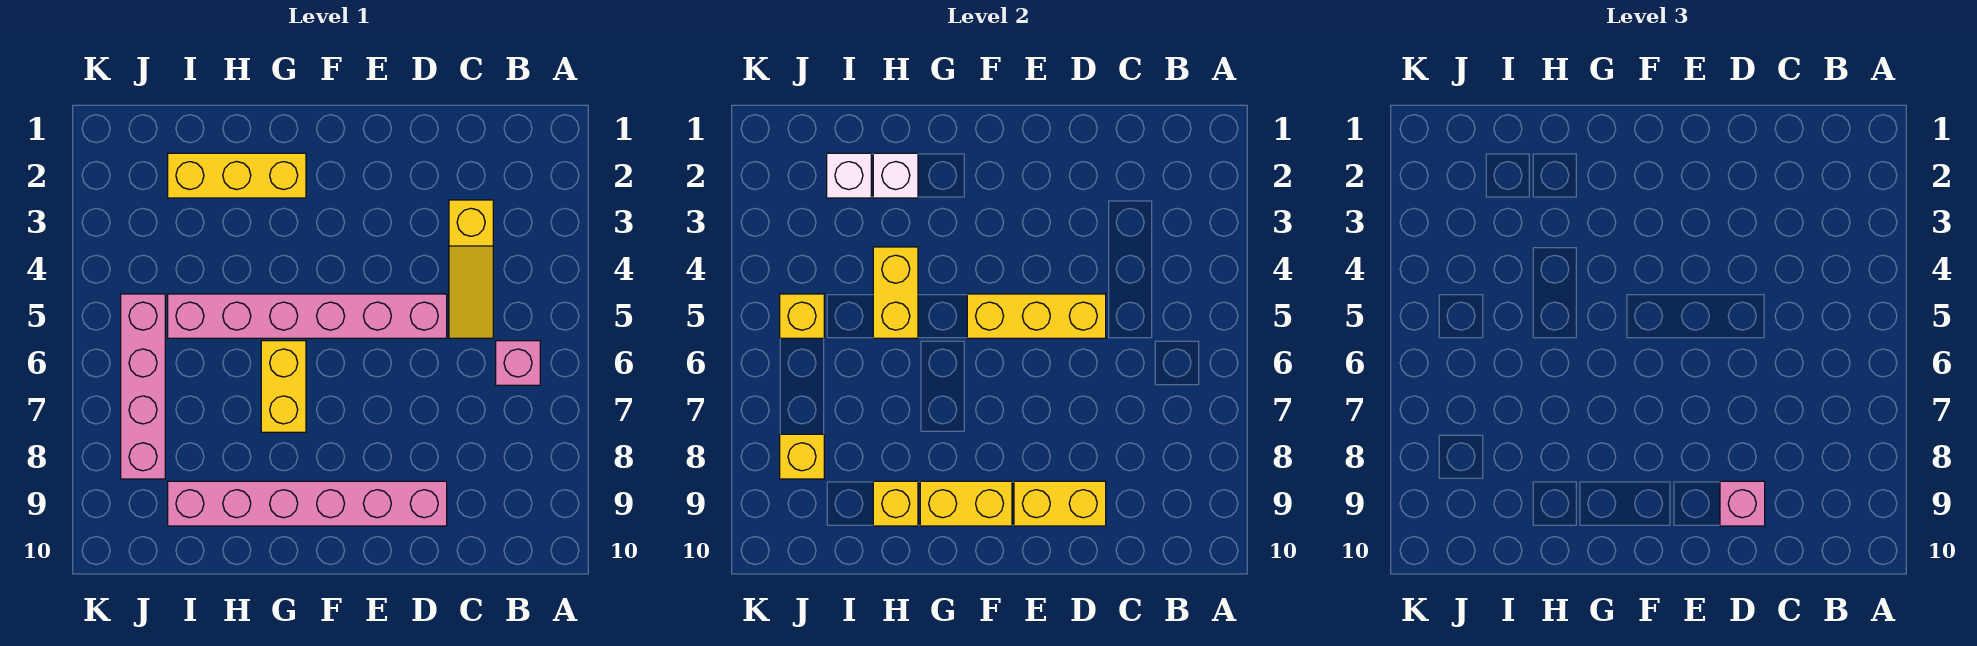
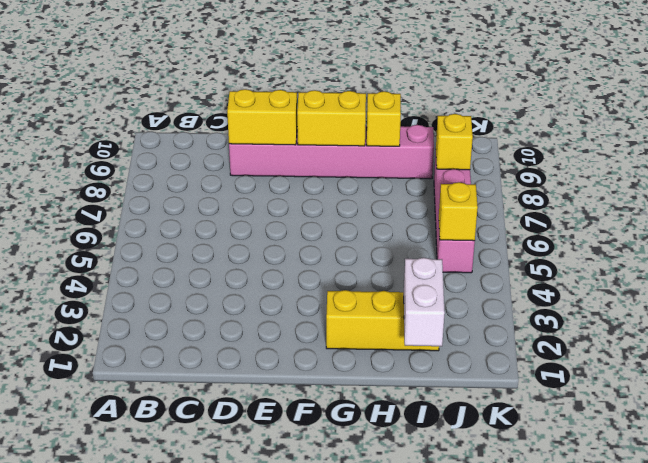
white brick I1:I2 level 2 -> white brick I2 level 2
none -> pink brick B6 level 1
none -> yellow slope C3:C5 level 1 top 3
none -> pink brick D5:I5 level 1

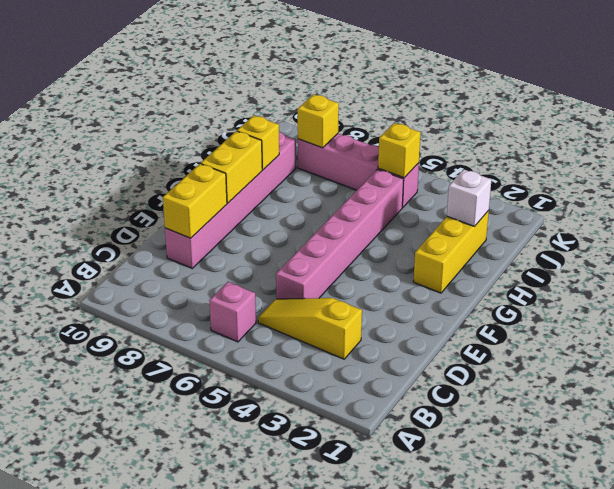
none -> yellow brick G6:G7 level 1
none -> yellow brick D5:F5 level 2
none -> white brick H2 level 2

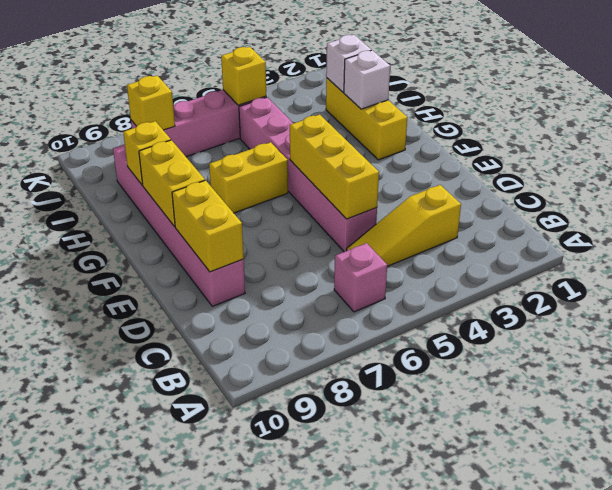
none -> yellow brick H4:H5 level 2
none -> pink brick D9 level 3

